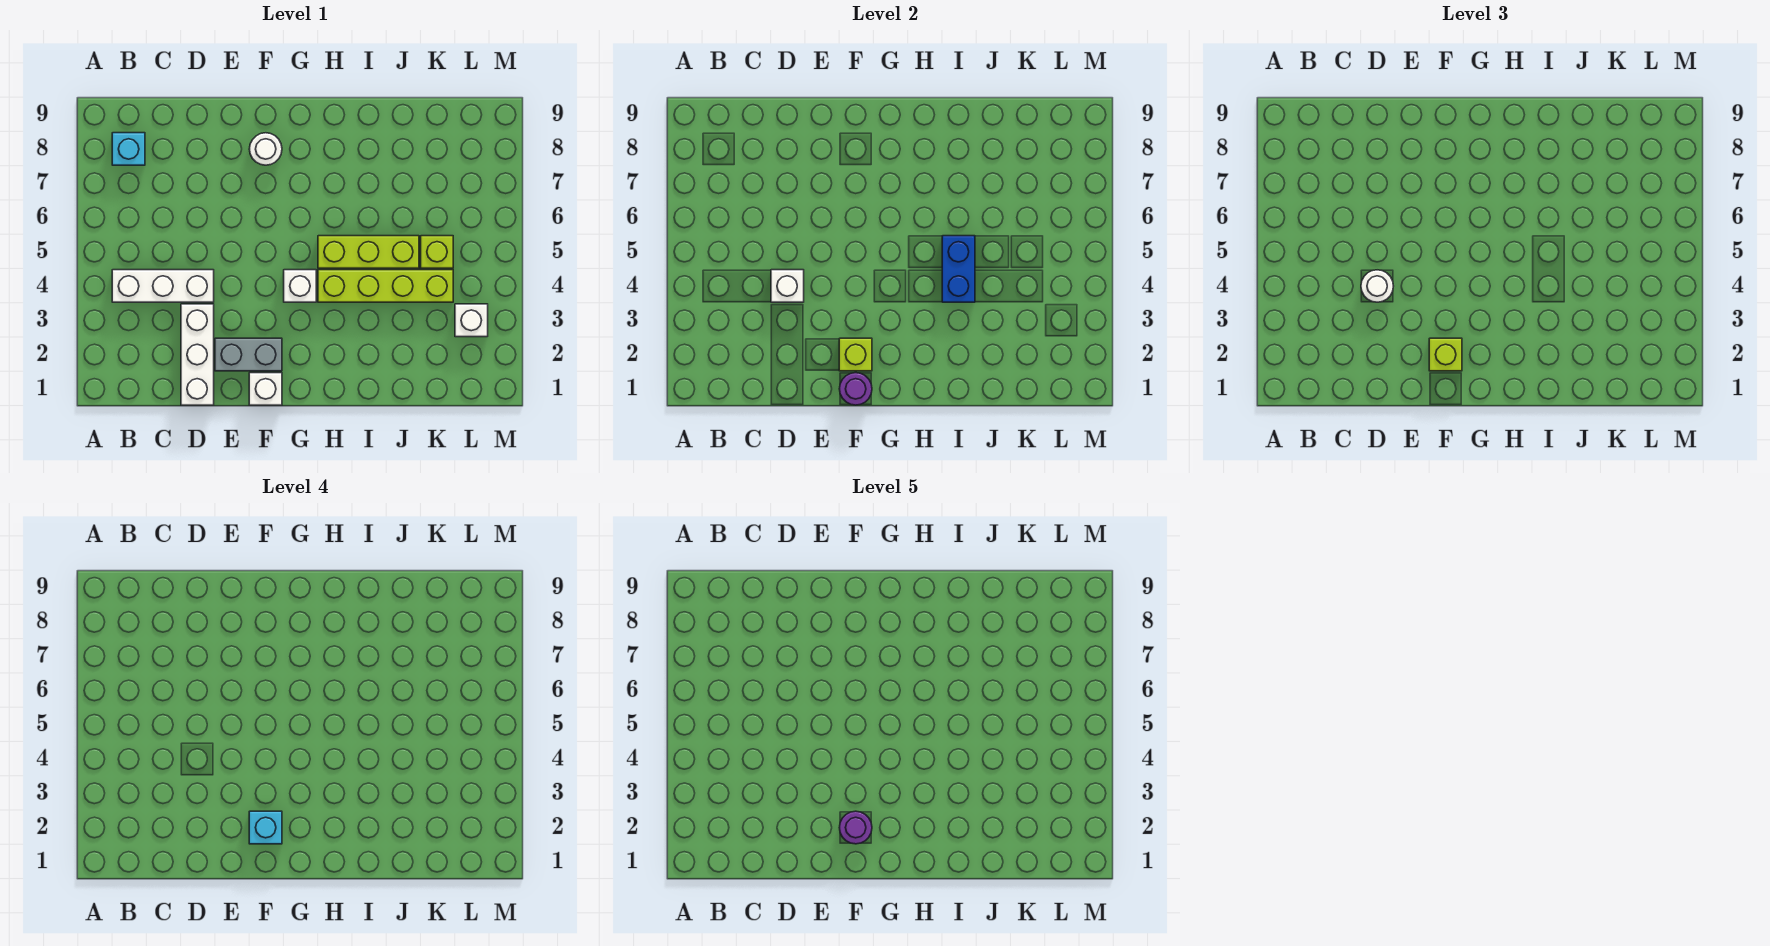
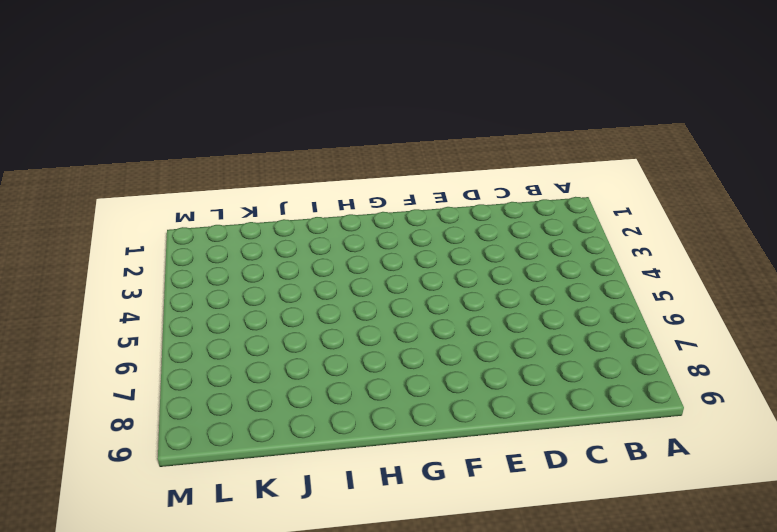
none -> white brick B4:D4 level 1
none -> cyan brick B8 level 1
none -> white brick D1:D3 level 1

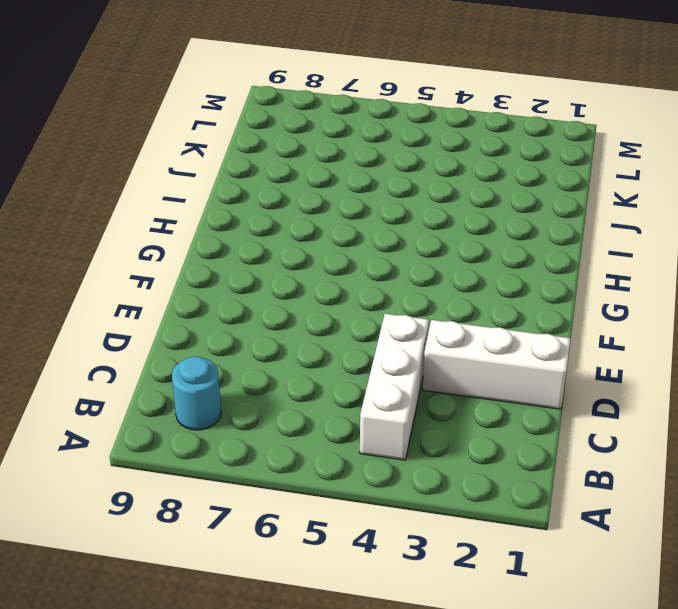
cyan round brick B8 level 1 -> cyan brick B8 level 1
none -> grey brick E2:F2 level 1
none -> white brick F1 level 1
none -> white round brick F8 level 1

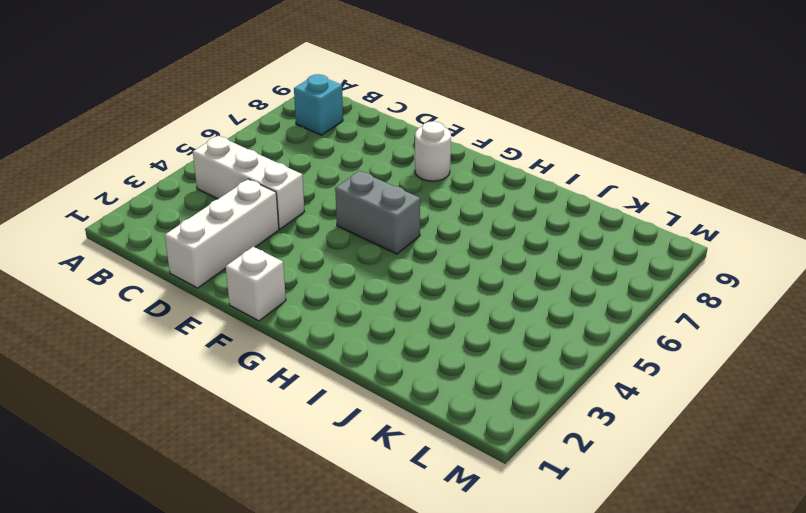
grey brick F5:G5 level 1 -> grey brick E2:F2 level 1
none -> white brick G4 level 1
none -> lime brick H4:K4 level 1
none -> lime brick H5:J5 level 1

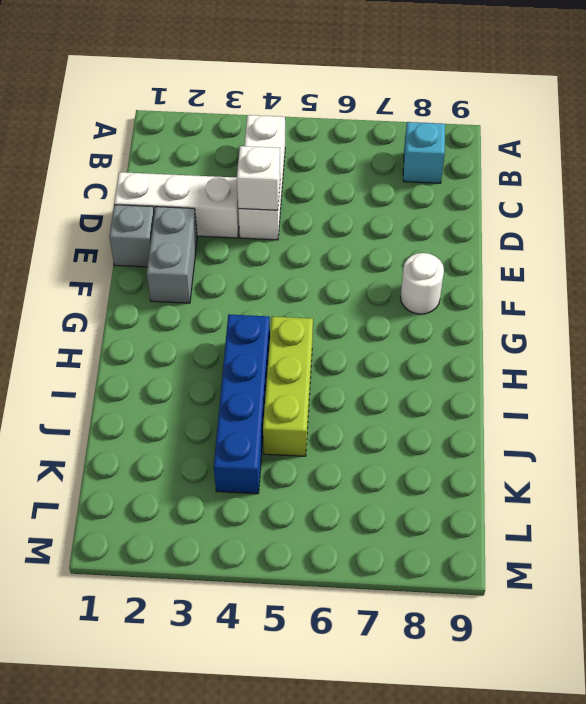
grey brick E1 level 1 -> none
blue brick H4:K4 level 1 -> lime brick H4:K4 level 1
none -> white brick F1 level 1
none -> white brick G4 level 1
none -> lime brick K5 level 1

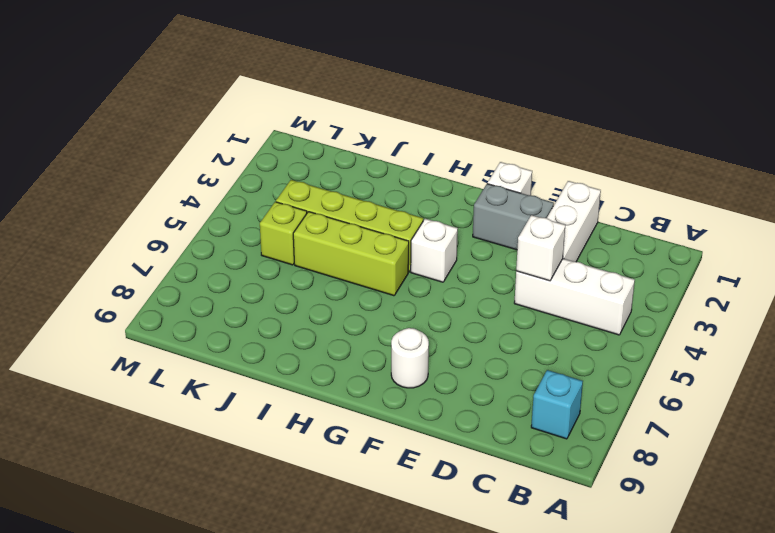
none -> white brick L3 level 1
none -> purple round brick F1 level 2
none -> lime brick F2 level 2

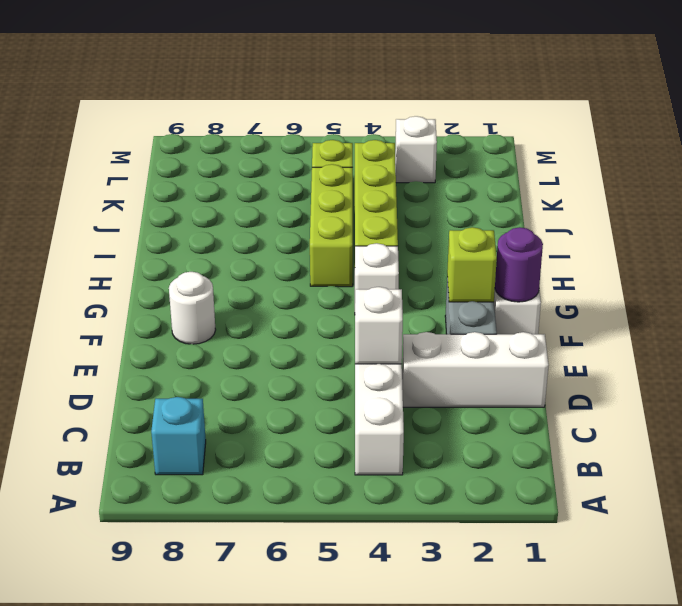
none -> blue brick I4:I5 level 2
none -> white round brick D4 level 3
none -> lime brick F2 level 3

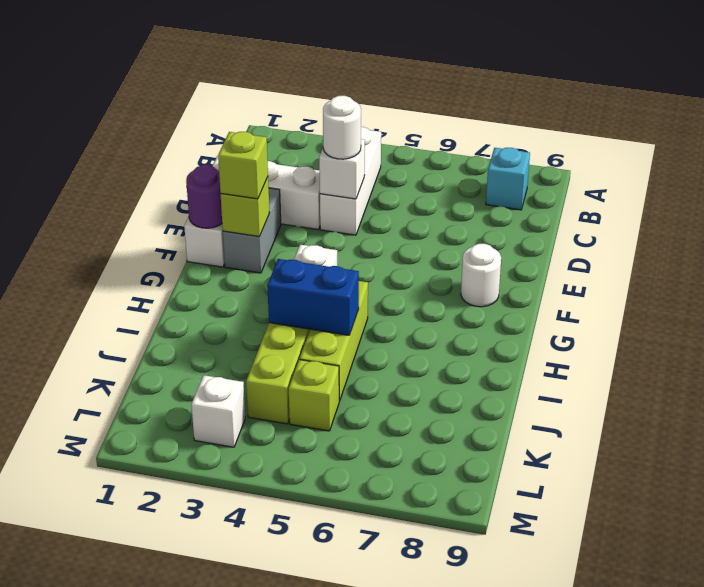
none -> cyan brick F2 level 4
none -> purple round brick F2 level 5

